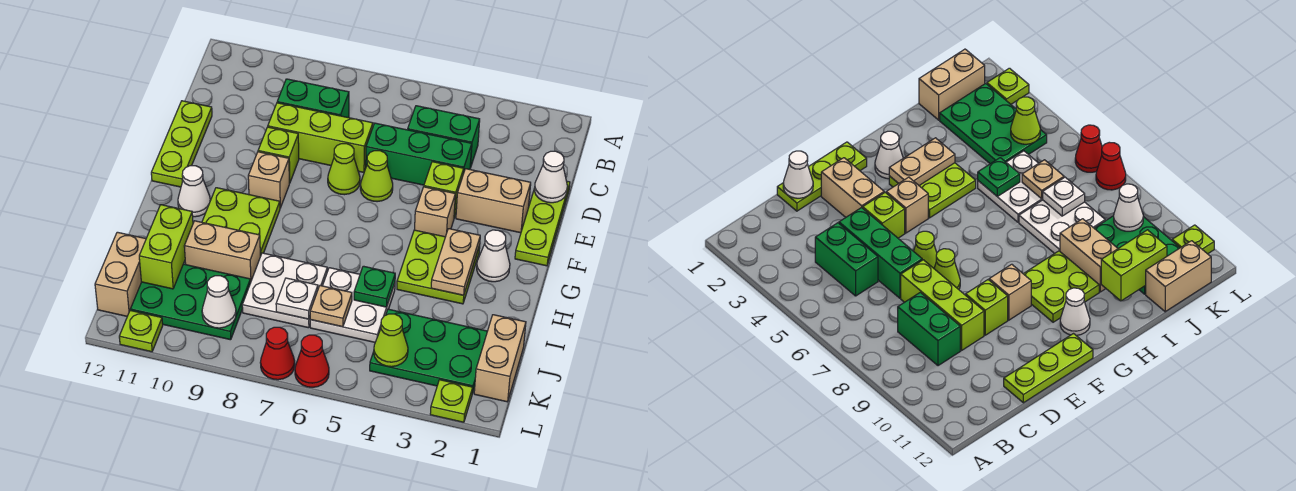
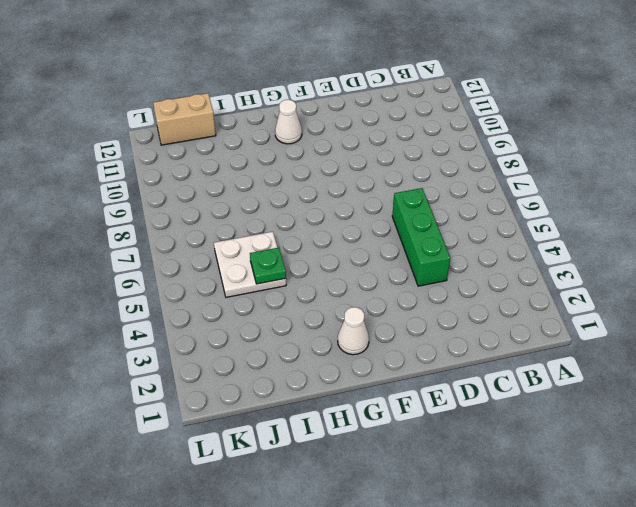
none -> green brick C4:C5 level 1
none -> green brick C8:C9 level 1
none -> lime plate D1:F1 level 1
none -> lime brick D7:D9 level 1

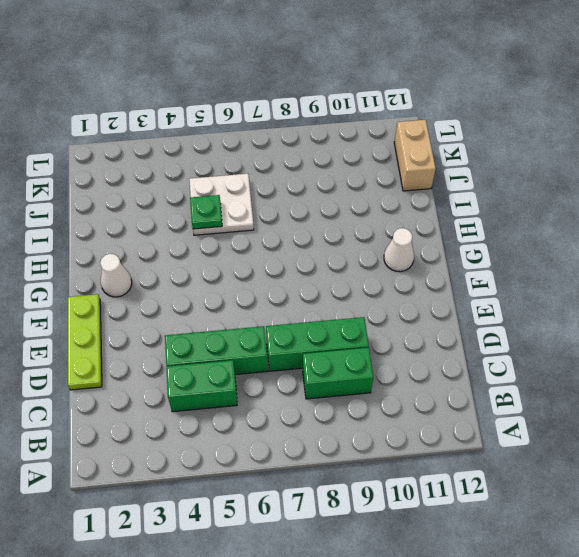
green brick D7:D9 level 1 -> lime brick D7:D9 level 1
none -> lime plate D12:F12 level 1
none -> tan brick E2:E3 level 1
none -> lime brick E4 level 1
none -> lime cone E6 level 1

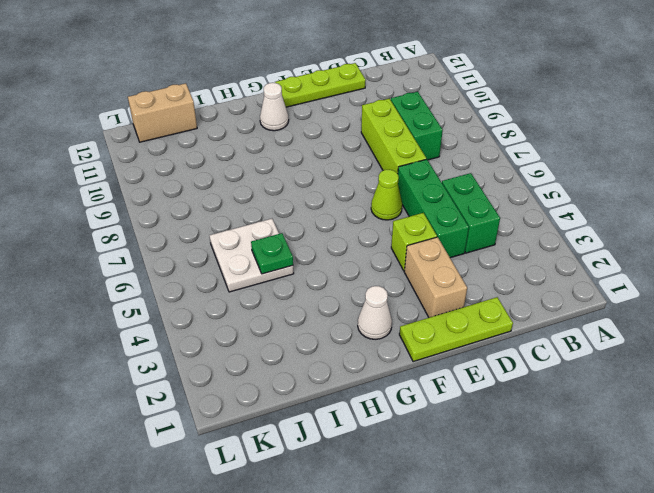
none -> lime cone E7 level 1
none -> lime brick E9 level 1
none -> tan brick F4 level 1
none -> tan brick F9 level 1

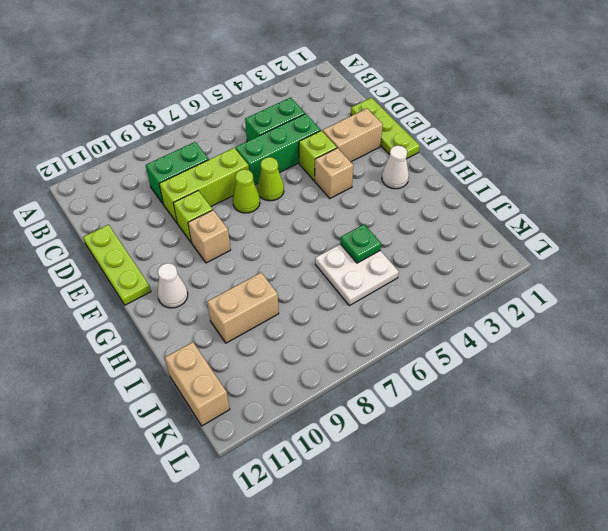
none -> lime plate G3:H4 level 1
none -> lime plate G9:H10 level 1
none -> white plate I7:J8 level 1
none -> tan brick J1:K1 level 1

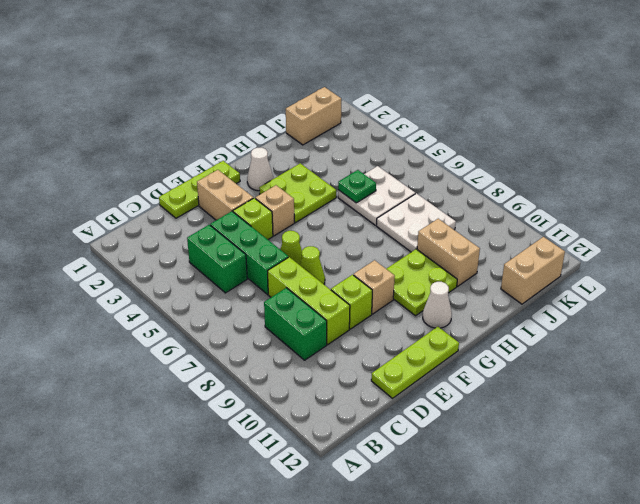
none -> green plate J2:K4 level 1
none -> green plate J9:K11 level 1
none -> lime plate L2 level 1
none -> red cone L6 level 1

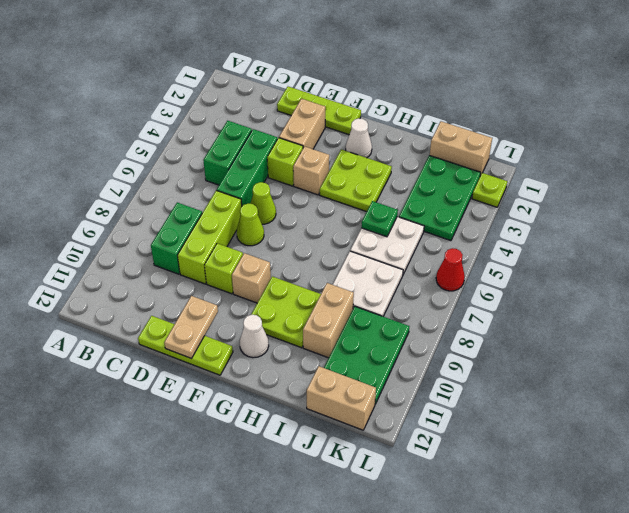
tan plate E11:E12 level 2 -> tan plate G3:H3 level 2
none -> red cone L7 level 1
none -> lime plate L11 level 1
none -> white cone D1 level 2
none -> lime brick I11:J11 level 2

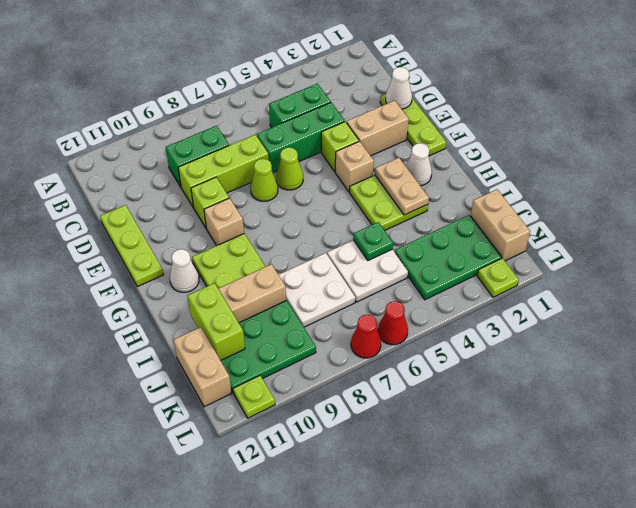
none -> tan plate J6 level 2
none -> white plate J7 level 2
none -> lime cone K4 level 2
none -> white cone K9 level 2

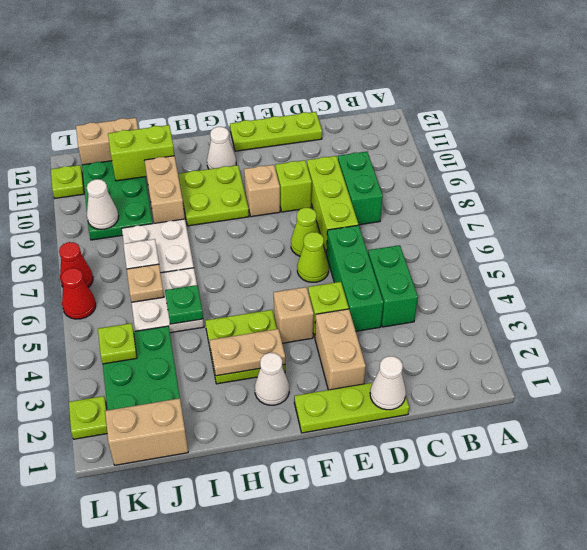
lime plate K4 level 2 -> lime cone K4 level 2

